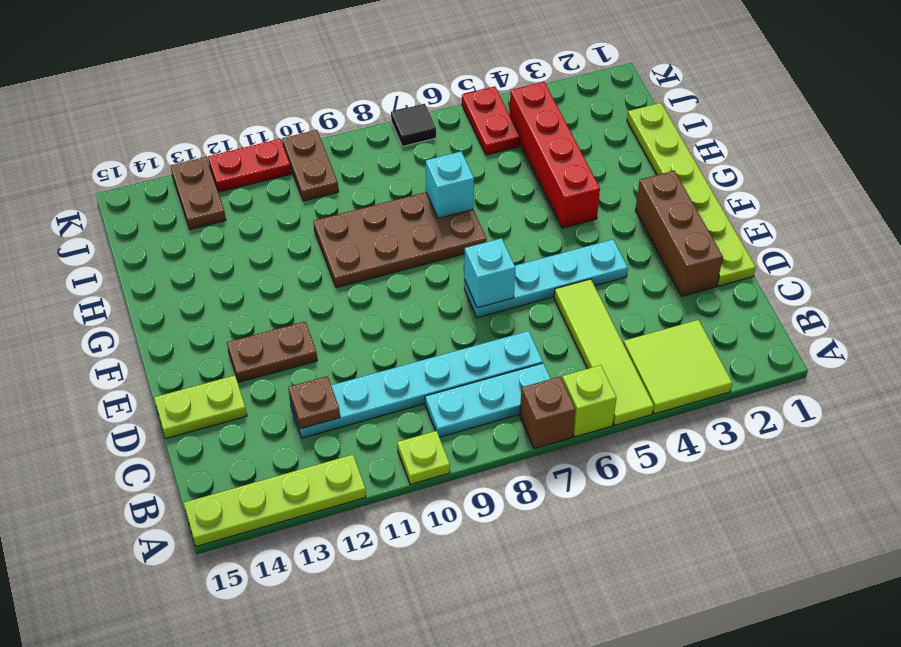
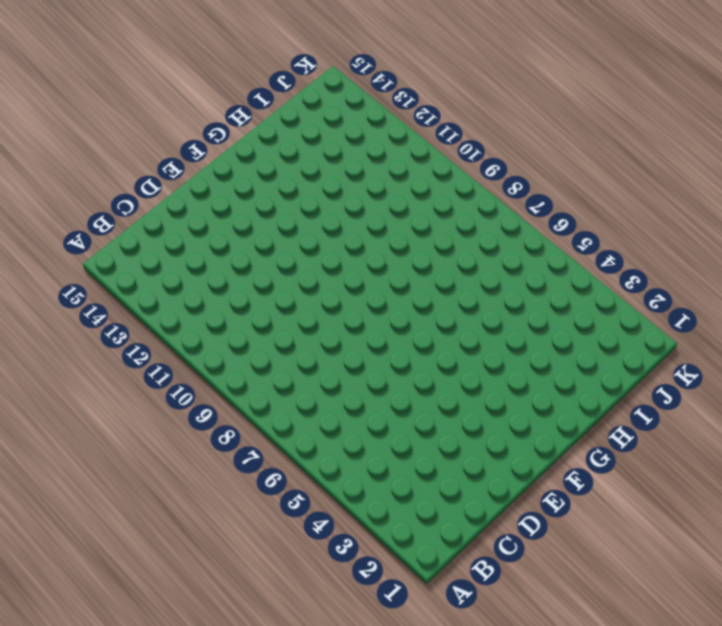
none -> lime tile A3:B4 level 1
none -> lime tile A5:D5 level 1
none -> lime brick A6 level 1

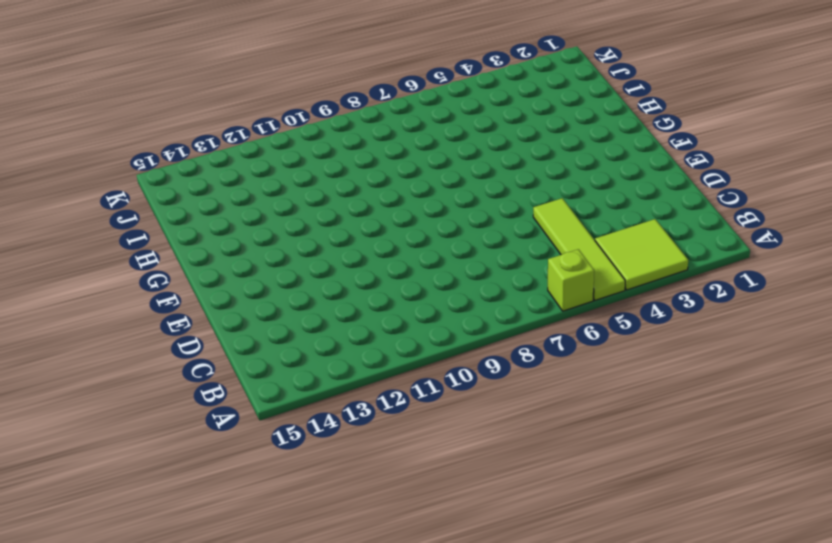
none -> brown brick A7 level 1
none -> lime plate A10 level 1
none -> lime plate A12:A15 level 1

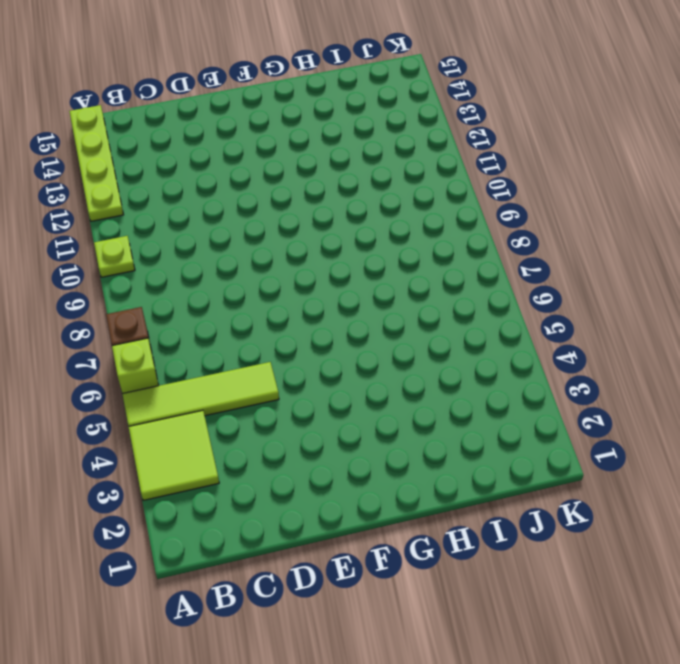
none -> cyan plate B7:B9 level 1
none -> cyan plate C7:C12 level 1
none -> lime plate D1:I1 level 1

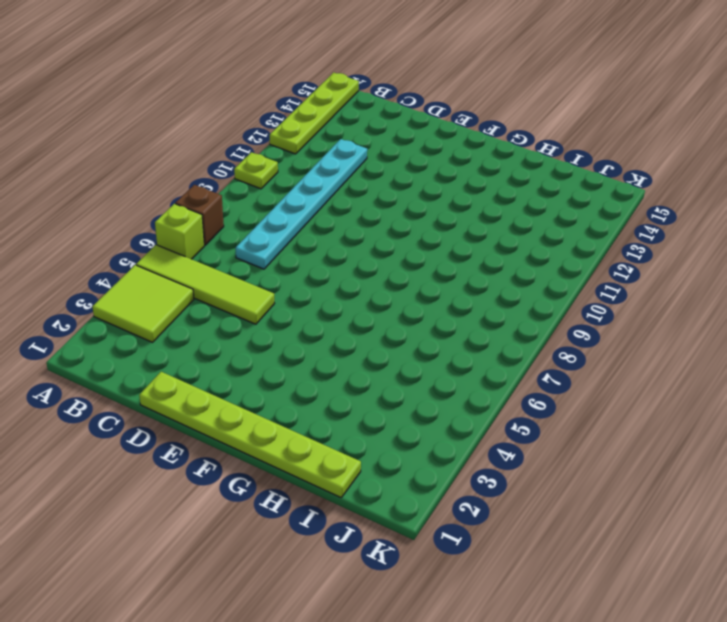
none -> cyan plate B7:B9 level 1
none -> brown brick D2:F2 level 1
none -> lime plate D14:D15 level 1

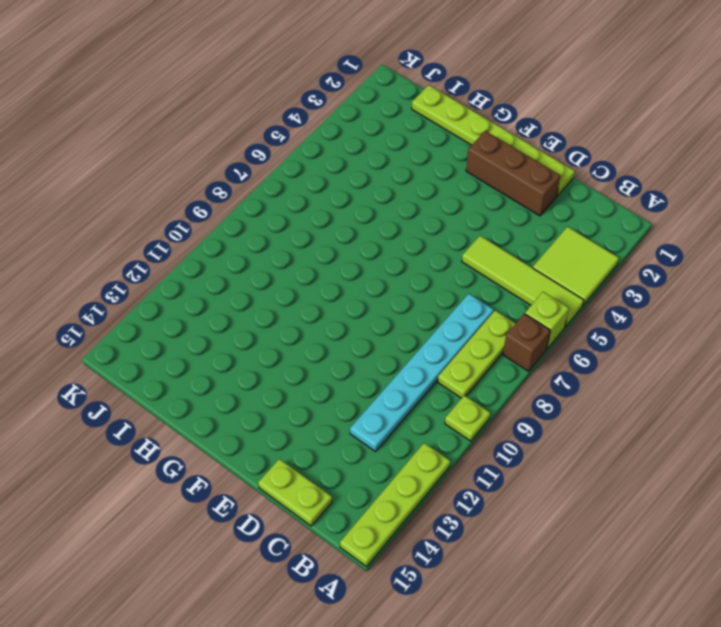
lime plate B7:B9 level 1 -> cyan plate B7:B9 level 1
lime plate C15:D15 level 1 -> lime plate D14:D15 level 1
none -> cyan plate E4:E7 level 1
none -> brown plate E12:E13 level 1
none -> red brick G4:J4 level 1

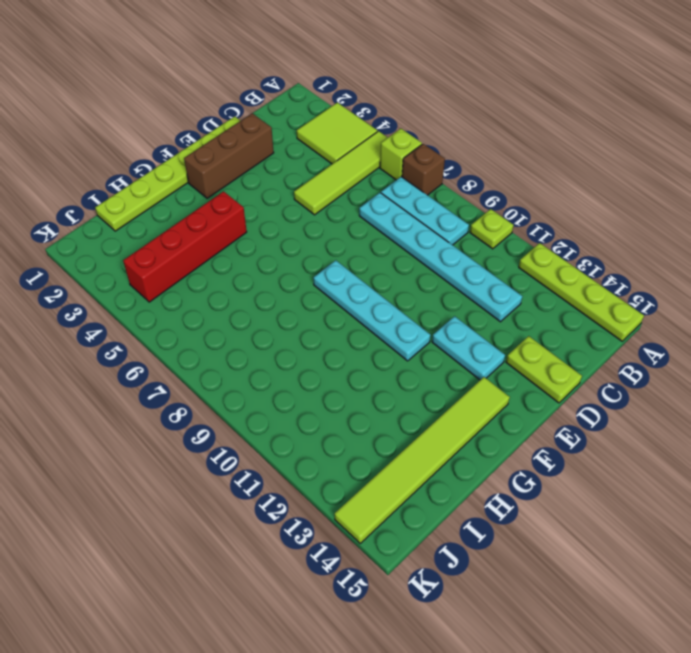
cyan plate E12:E13 level 1 -> brown plate E12:E13 level 1
cyan plate F8:F11 level 1 -> cyan plate E4:E7 level 1
lime tile F14:K14 level 1 -> none
none -> brown plate G7:H10 level 1
none -> red plate J5:K5 level 1
none -> brown plate J10:K10 level 1

